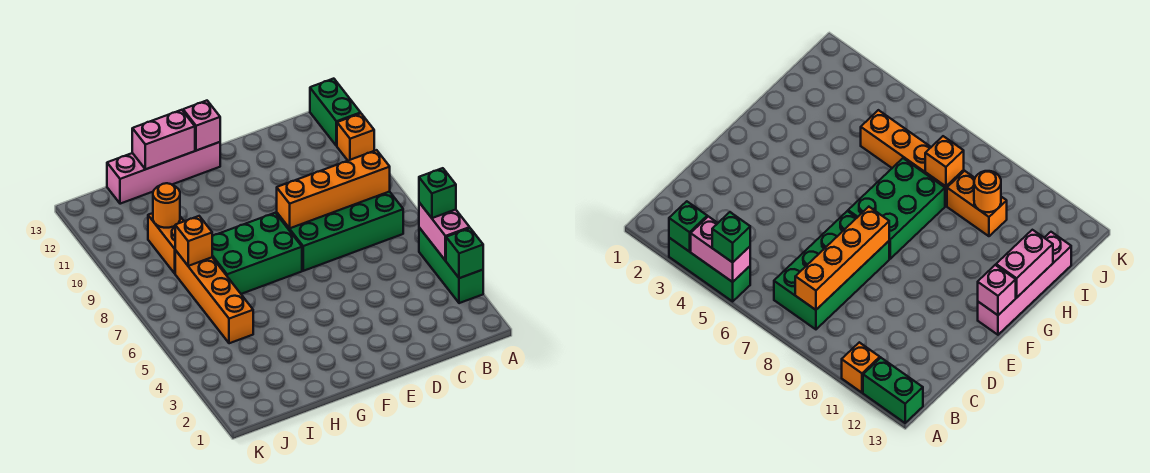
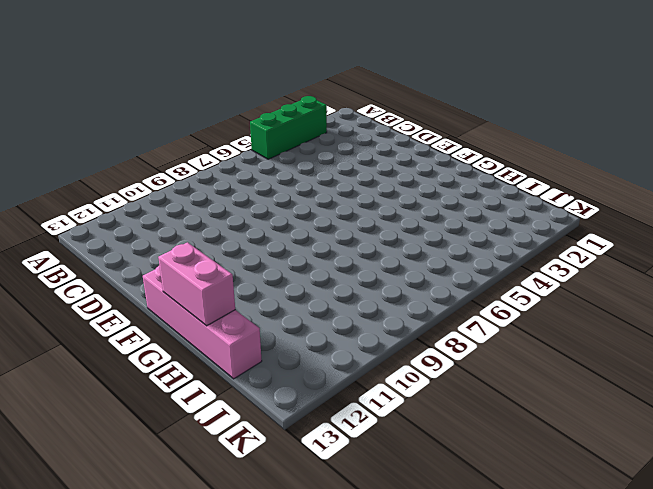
none -> orange brick A11 level 1
none -> green brick A12:A13 level 1
none -> green brick B7:E8 level 1

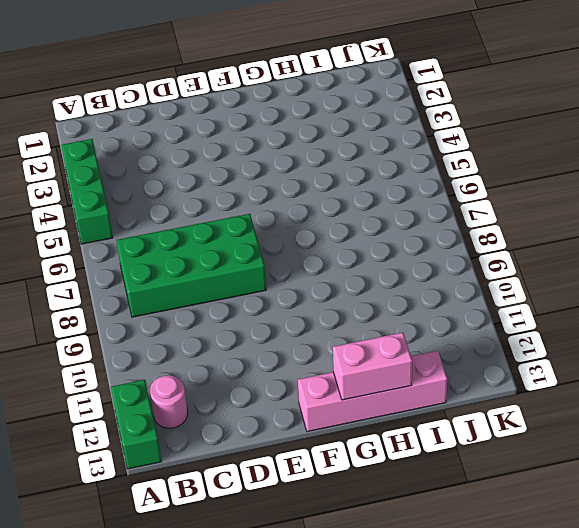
pink round brick B12 level 1 -> none
none -> orange brick A11 level 1
none -> green brick F7:H8 level 1
none -> orange brick I5:I8 level 1

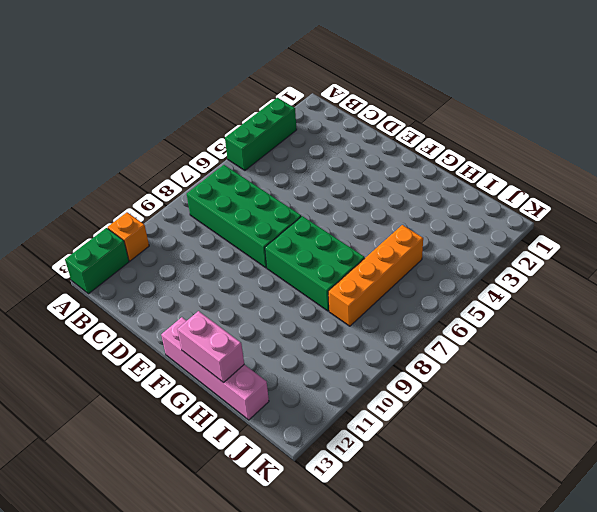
none -> orange brick I9:I10 level 1
none -> green brick A3 level 2
none -> pink brick A4:A5 level 2

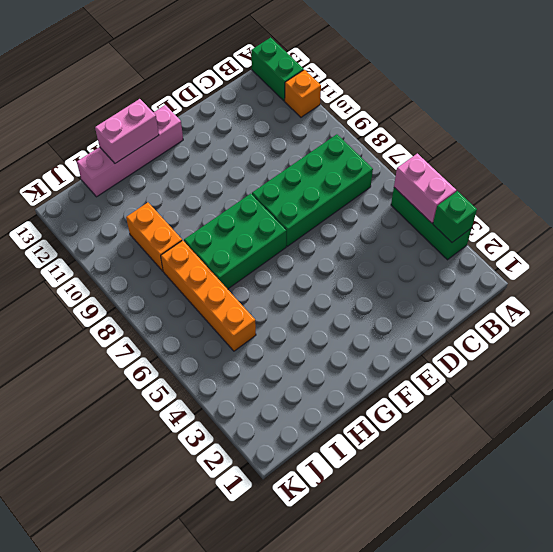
none -> orange brick B8:E8 level 2
none -> pink brick F13 level 2
none -> orange brick I8 level 2

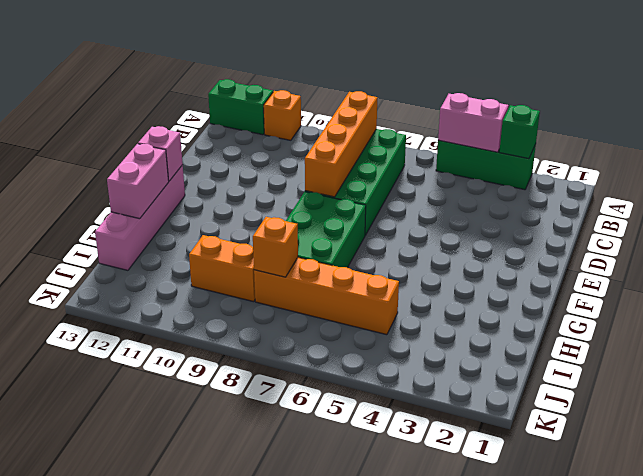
none -> orange round brick I10 level 2
none -> green brick A5 level 3

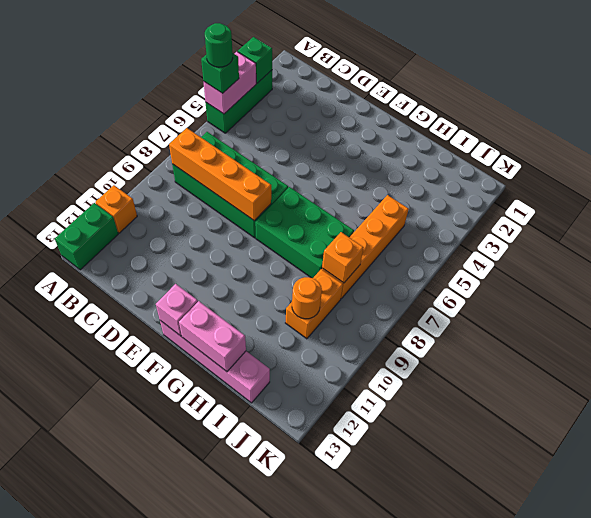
green round brick A5 level 4 -> none

